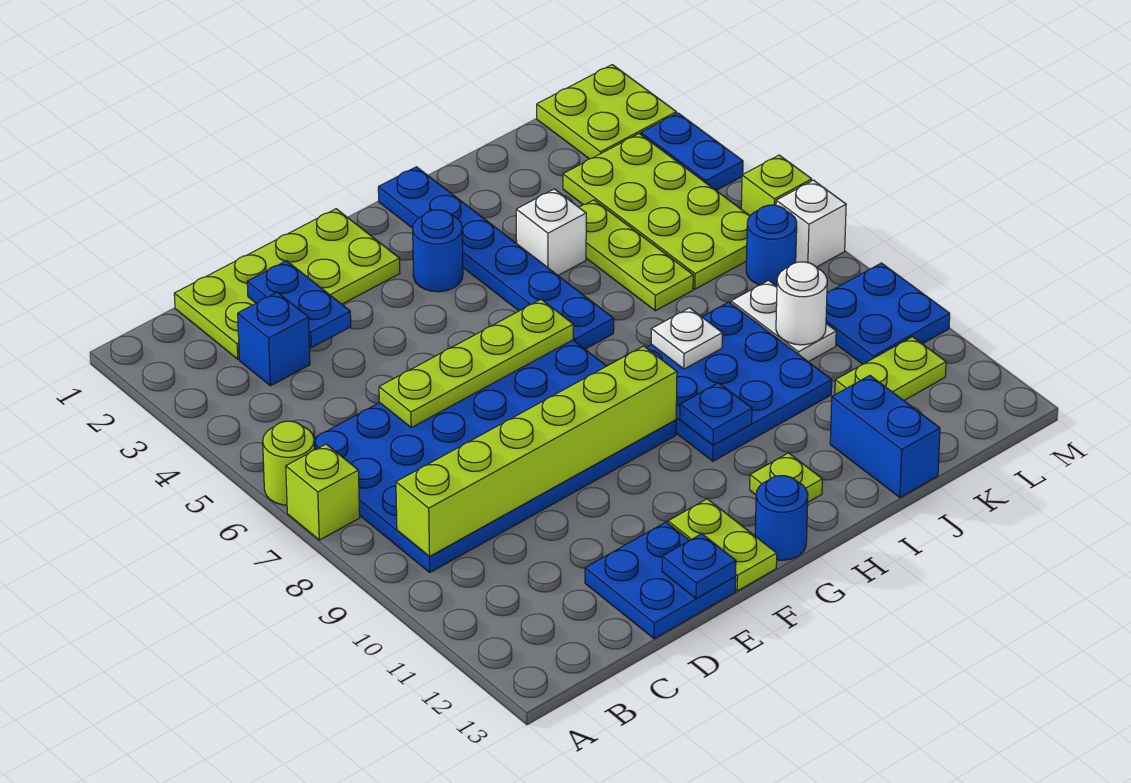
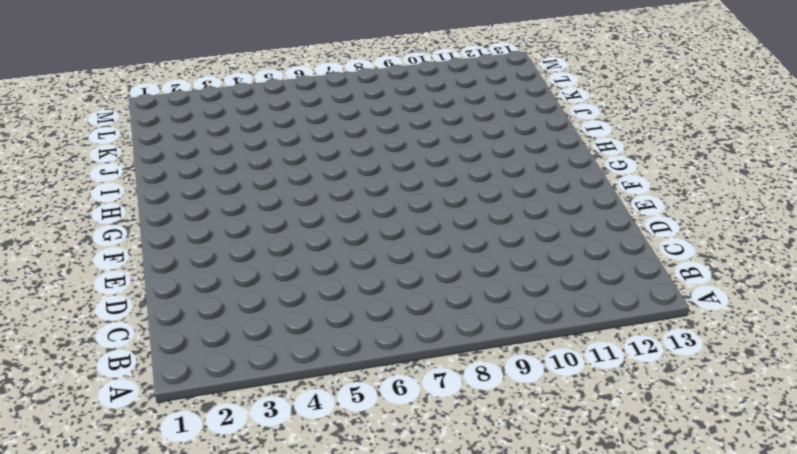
none -> lime round brick A6 level 1
none -> lime brick A7 level 1
none -> blue plate B6:G9 level 1
none -> lime plate C1:F2 level 1

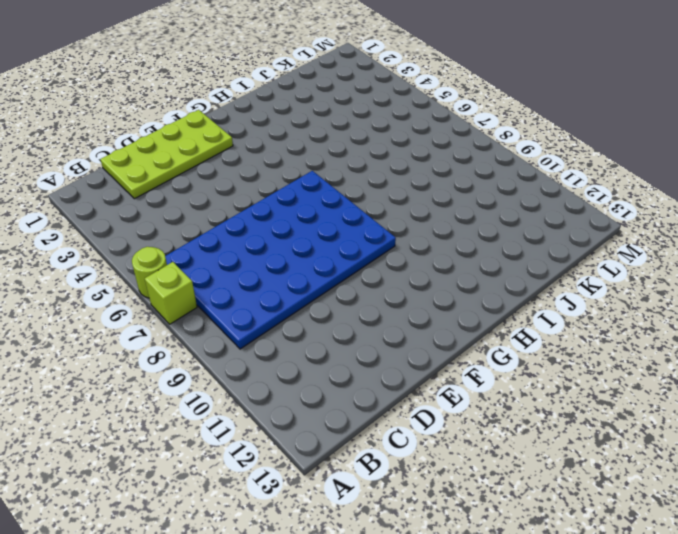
none -> blue brick C3 level 1
none -> blue plate D12:E13 level 1
none -> lime plate F12:F13 level 1
none -> blue round brick G3 level 1

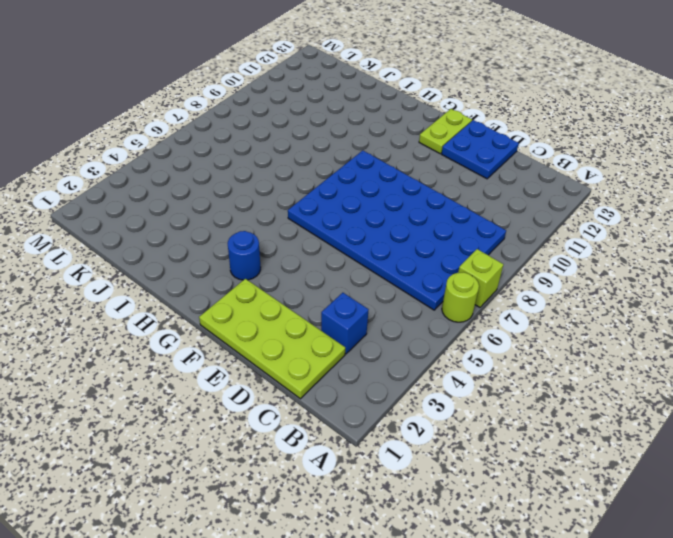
none -> blue round brick G13 level 1
none -> blue plate H1:H6 level 1
none -> blue plate H8:J10 level 1
none -> lime plate H12 level 1

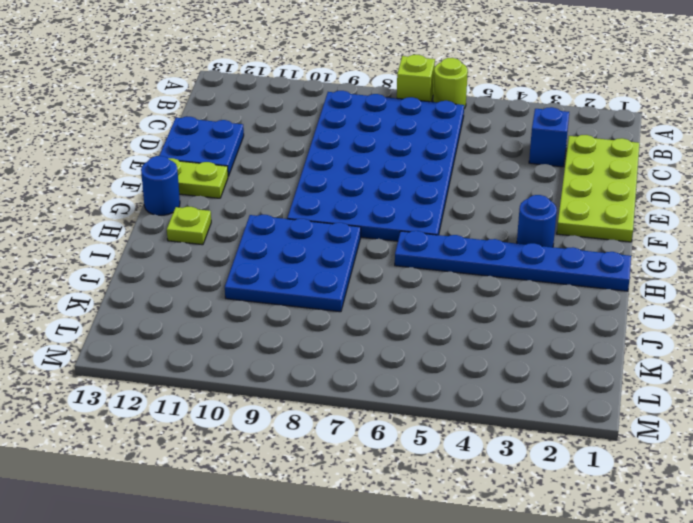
none -> white brick I4 level 1
none -> lime plate J4:J6 level 1
none -> blue brick J12:J13 level 1
none -> lime plate K3:L6 level 1

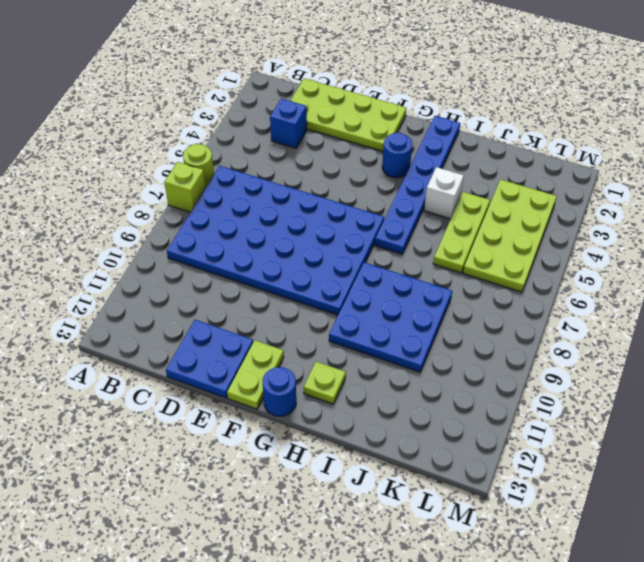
none -> blue brick J12:J13 level 1
none -> white plate K8:K9 level 1
none -> lime plate K11:L11 level 1
none -> lime plate L1:M2 level 1

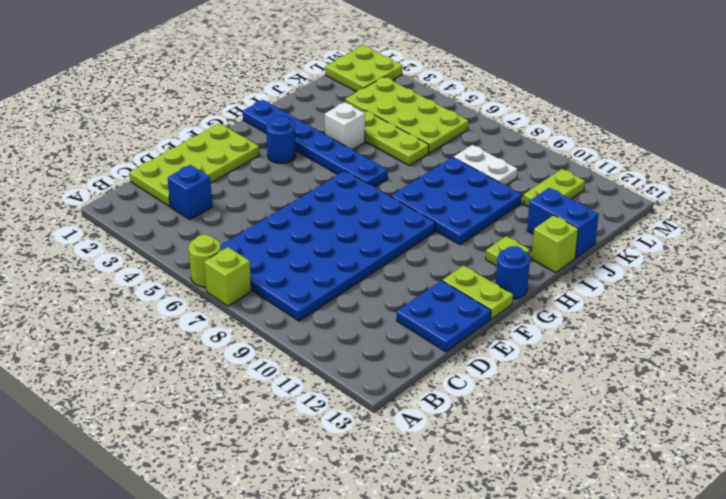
lime brick I13 level 1 -> lime brick M6 level 1
none -> blue round brick L7 level 1
none -> blue plate L9:M10 level 1
none -> blue plate M3:M4 level 1
none -> white brick M7 level 1

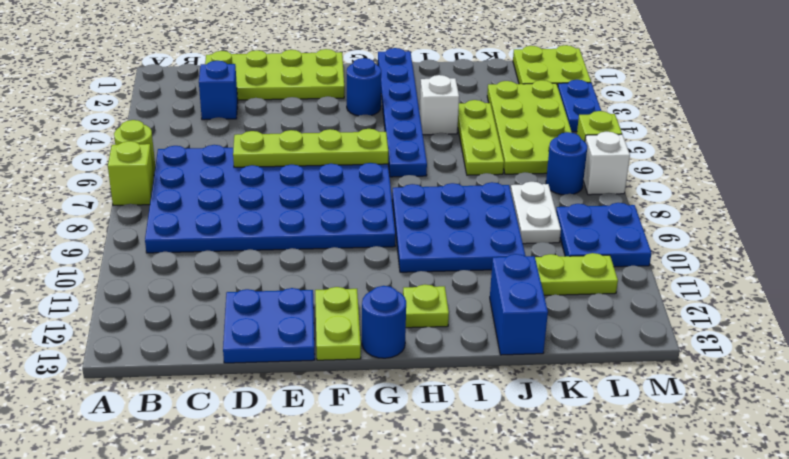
none -> lime brick B9:G9 level 2
none -> blue plate D2:D3 level 2
none -> blue plate E13 level 2
none -> blue plate H10 level 2

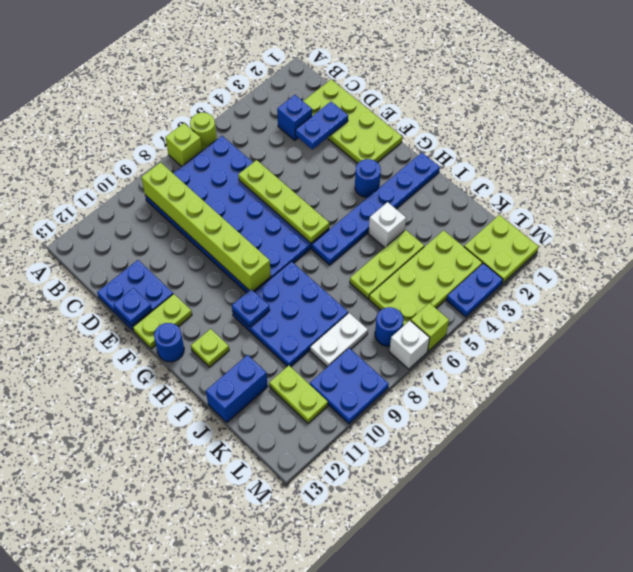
none -> white plate I8 level 2
none -> white round brick K9 level 2

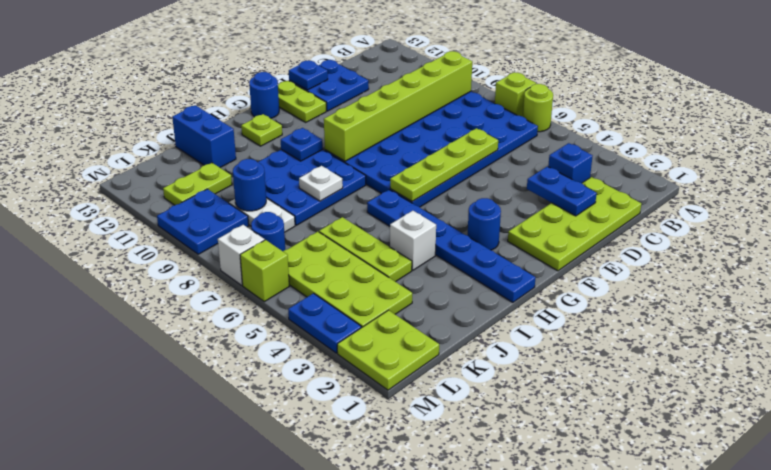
blue round brick K9 level 2 -> white round brick K9 level 2

